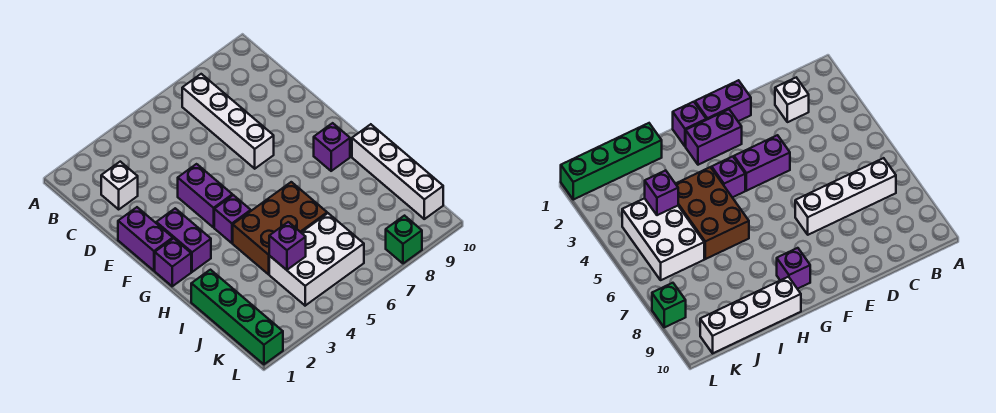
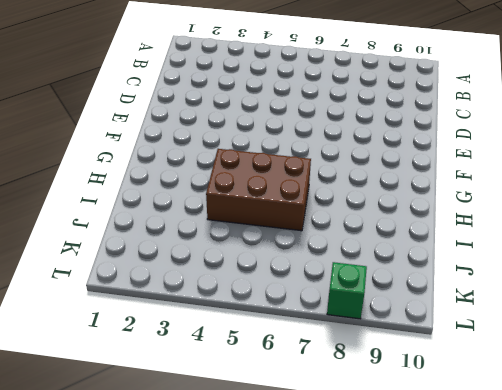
none -> white brick B7:E7 level 1
none -> white brick C2 level 1
none -> purple brick E1:F1 level 1

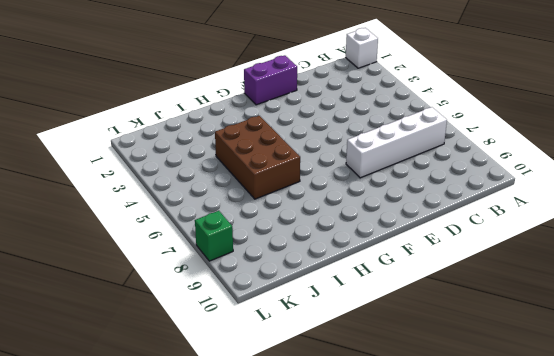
white brick A1 level 1 -> white brick C2 level 1
none -> purple brick E4:F4 level 1
none -> purple brick F2:G2 level 1
none -> purple brick G1 level 1

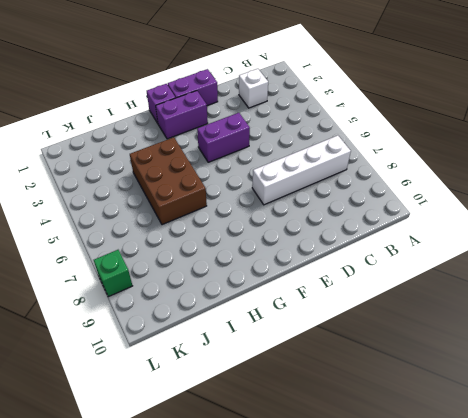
none -> purple brick G4 level 1
none -> purple brick G9 level 1
none -> white brick H10:K10 level 1

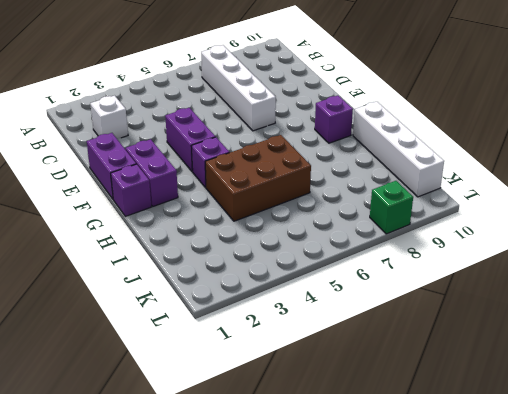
none -> green brick I1:L1 level 1
none -> white brick J4:K6 level 1
none -> purple brick J4 level 2

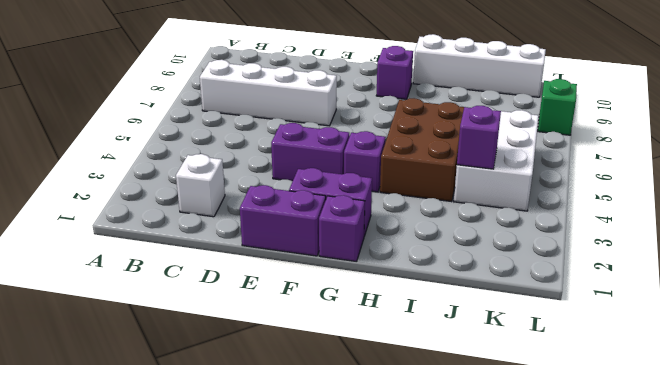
none -> green brick I1:L1 level 1

